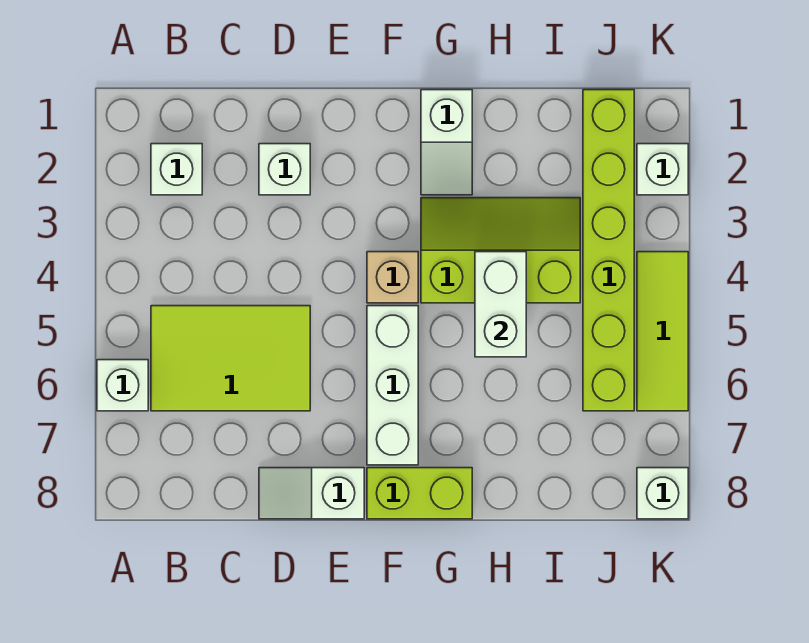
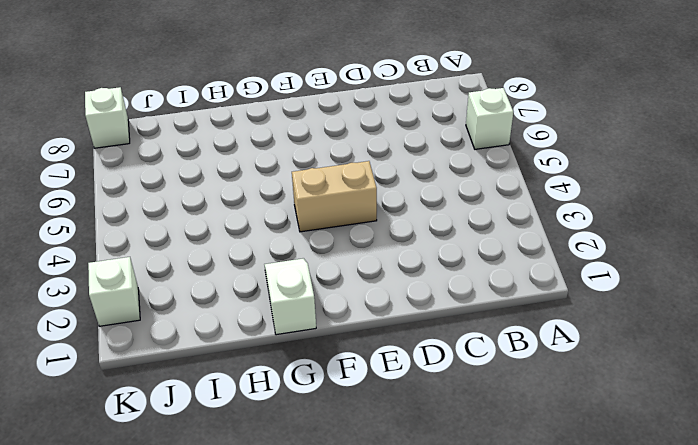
tan brick E4:F4 level 1 -> tan brick F4 level 1
none -> white brick B2 level 1
none -> lime tile B5:D6 level 1
none -> white brick D2 level 1

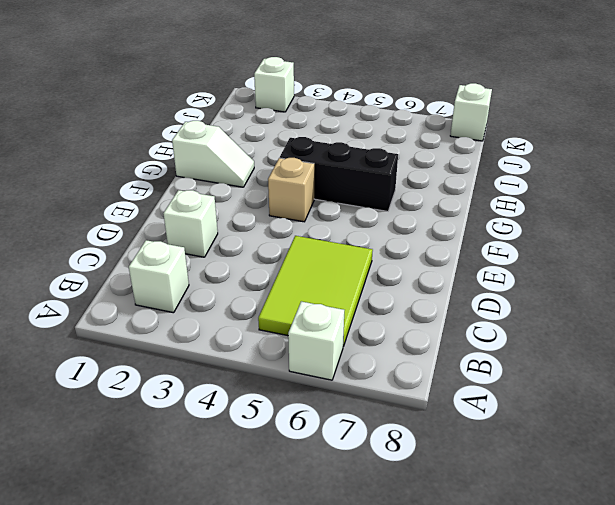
black brick G4:G6 level 1 -> lime slope G3:I4 level 1 top 4
none -> white slope D8:E8 level 1 top E
none -> white brick F5:F7 level 1
none -> lime brick F8:G8 level 1

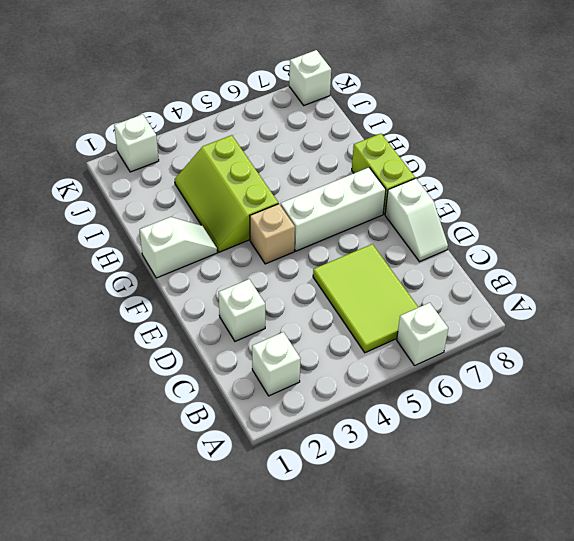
none -> lime brick J1:J6 level 1
none -> lime tile K4:K6 level 1
none -> white brick H4:H5 level 2

